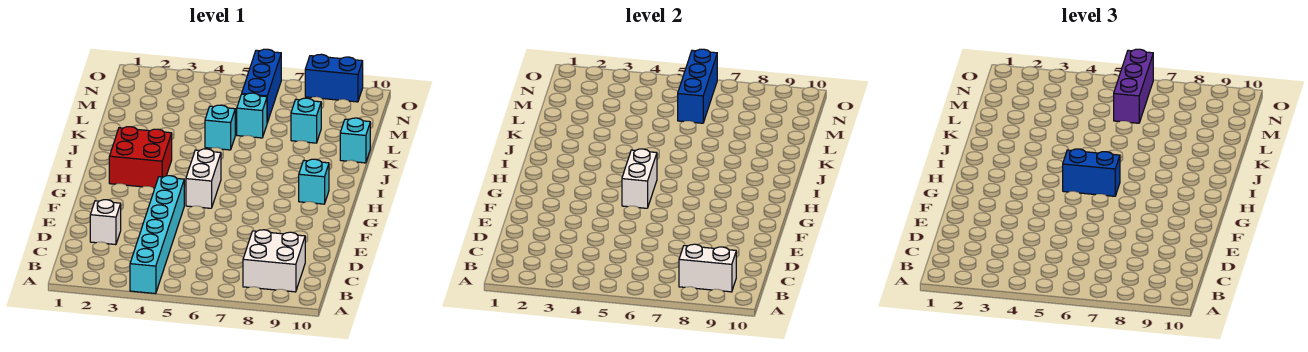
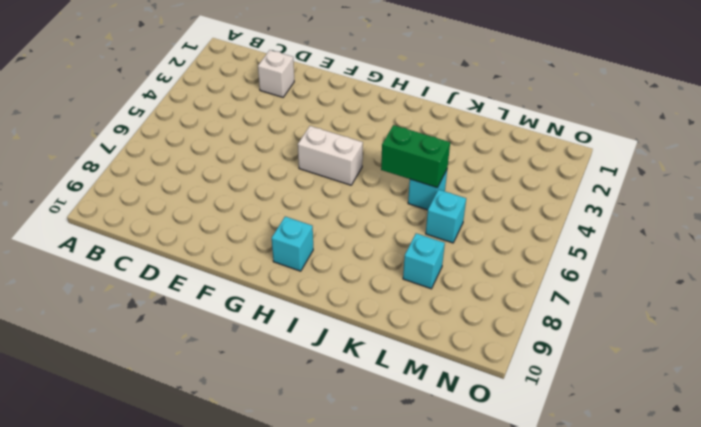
green brick J5:K5 level 2 -> none
none -> cyan brick A4:F4 level 1
none -> white brick B8:C9 level 1
none -> red brick H2:I3 level 1

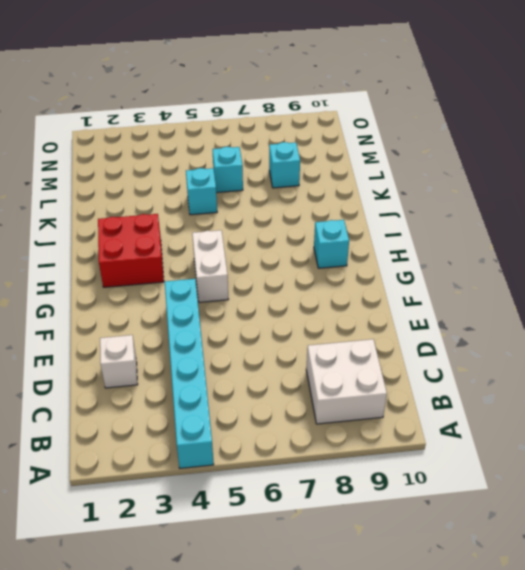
none -> cyan brick K10 level 1
none -> blue brick M6:O6 level 1
none -> blue brick O8:O9 level 1

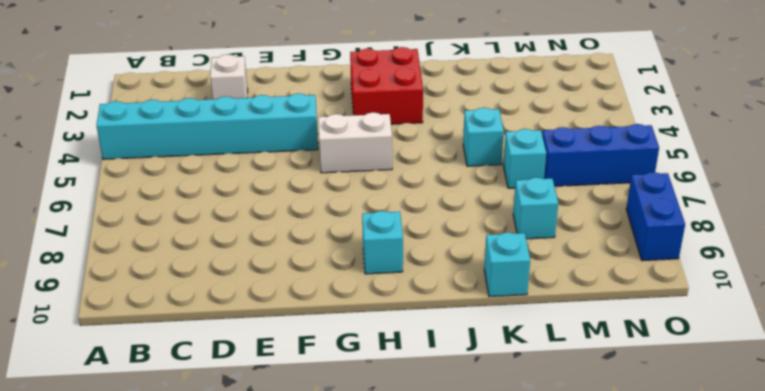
none -> white brick B8:C9 level 1
none -> white brick B8:B9 level 2
none -> white brick G5:H5 level 2

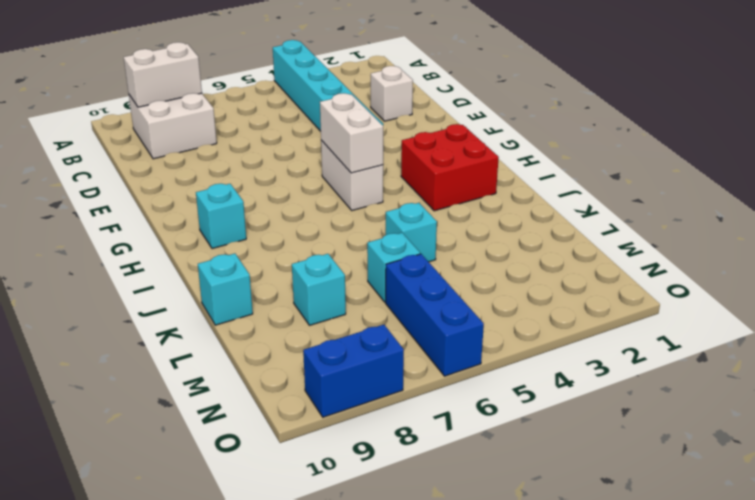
none -> blue brick M6:O6 level 2
none -> blue brick H5:H6 level 3
none -> purple brick M6:O6 level 3

